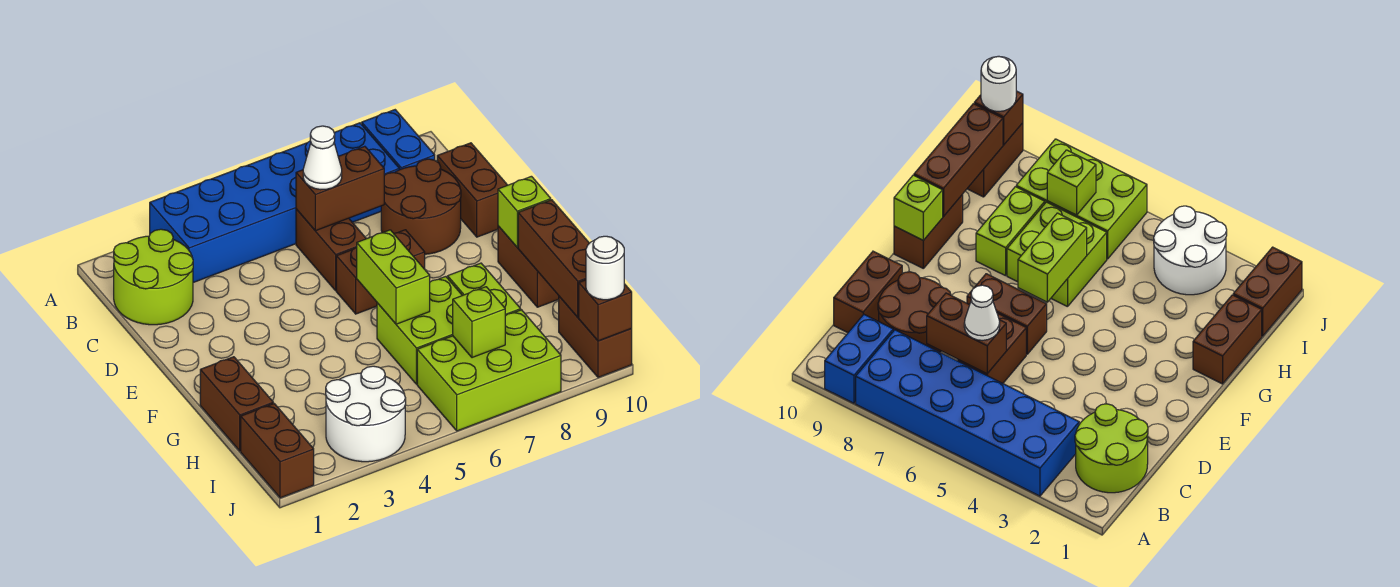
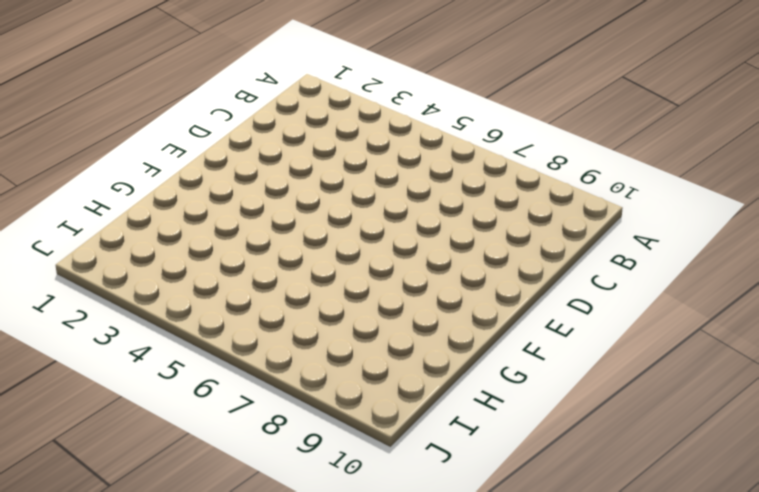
none -> blue brick A3:B8 level 1
none -> blue brick A9:B9 level 1
none -> lime round brick B1:C2 level 1

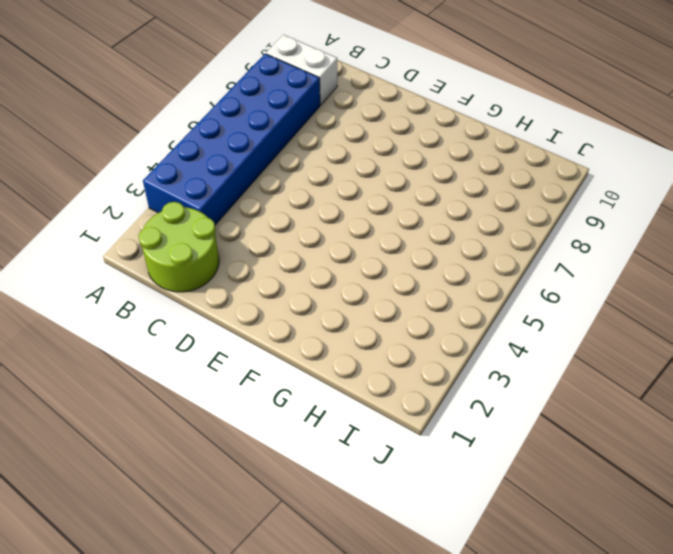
white brick A9:B9 level 1 -> blue brick A9:B9 level 1
none -> brown brick C6:D6 level 1
none -> brown round brick C8:D9 level 1
none -> brown brick C10:D10 level 1

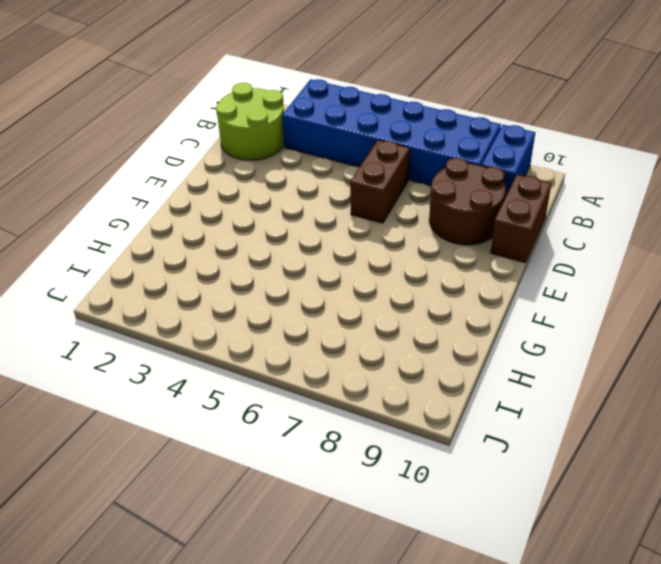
none -> brown brick E6:E7 level 1
none -> brown brick F10:G10 level 1
none -> brown brick G1:H1 level 1

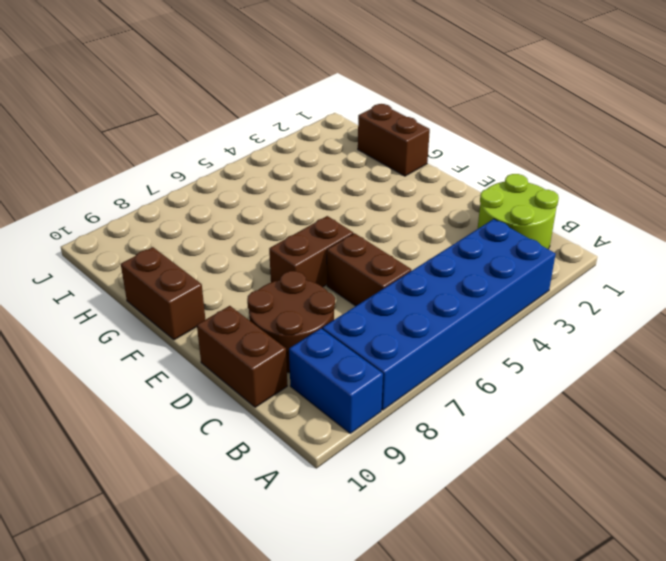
none -> lime brick G6:H7 level 1
none -> lime brick G8:H8 level 1
none -> brown brick I1:J1 level 1

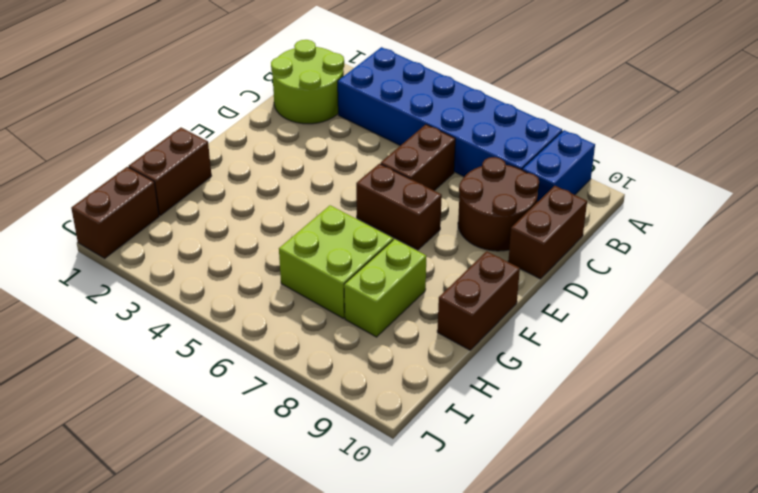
none -> white round brick I3:J4 level 1
none -> lime brick I6:J8 level 1
none -> brown brick I10:J10 level 1

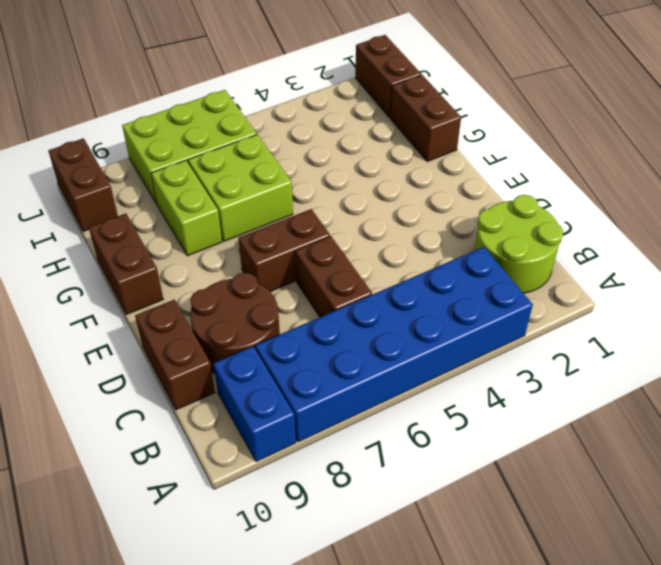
none -> white round brick I3:J4 level 1
none -> brown brick C6:C7 level 2
none -> lime brick F6:G6 level 2

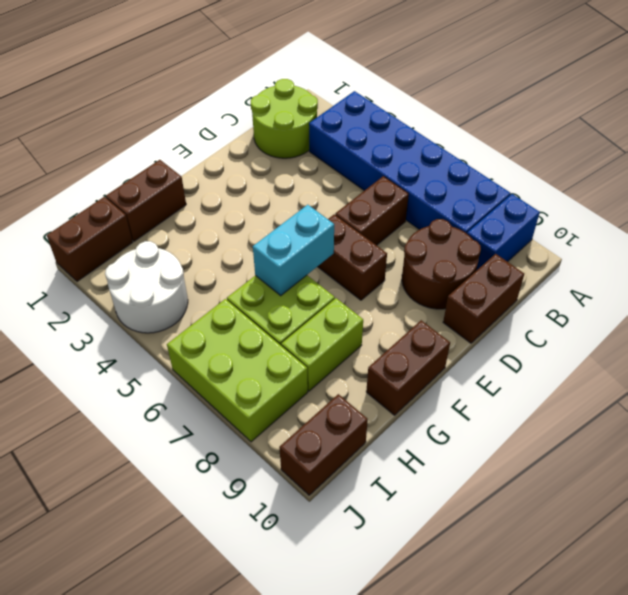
cyan brick F6:G6 level 2 -> lime brick F6:G6 level 2
none -> brown brick C6:C7 level 2
none -> lime brick F10 level 2
none -> brown brick G10:I10 level 2

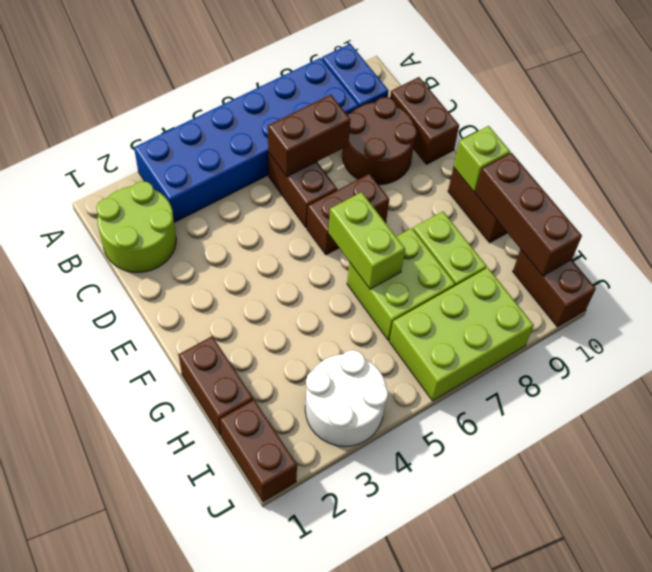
none -> lime brick I7 level 2
none -> brown brick J10 level 2
none -> white cone C6 level 3

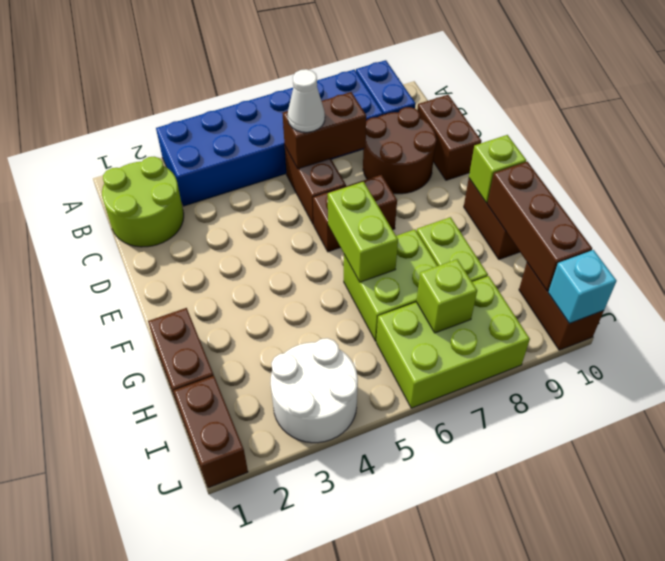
cyan brick J10 level 2 -> brown brick J10 level 2
none -> white round brick J10 level 3

